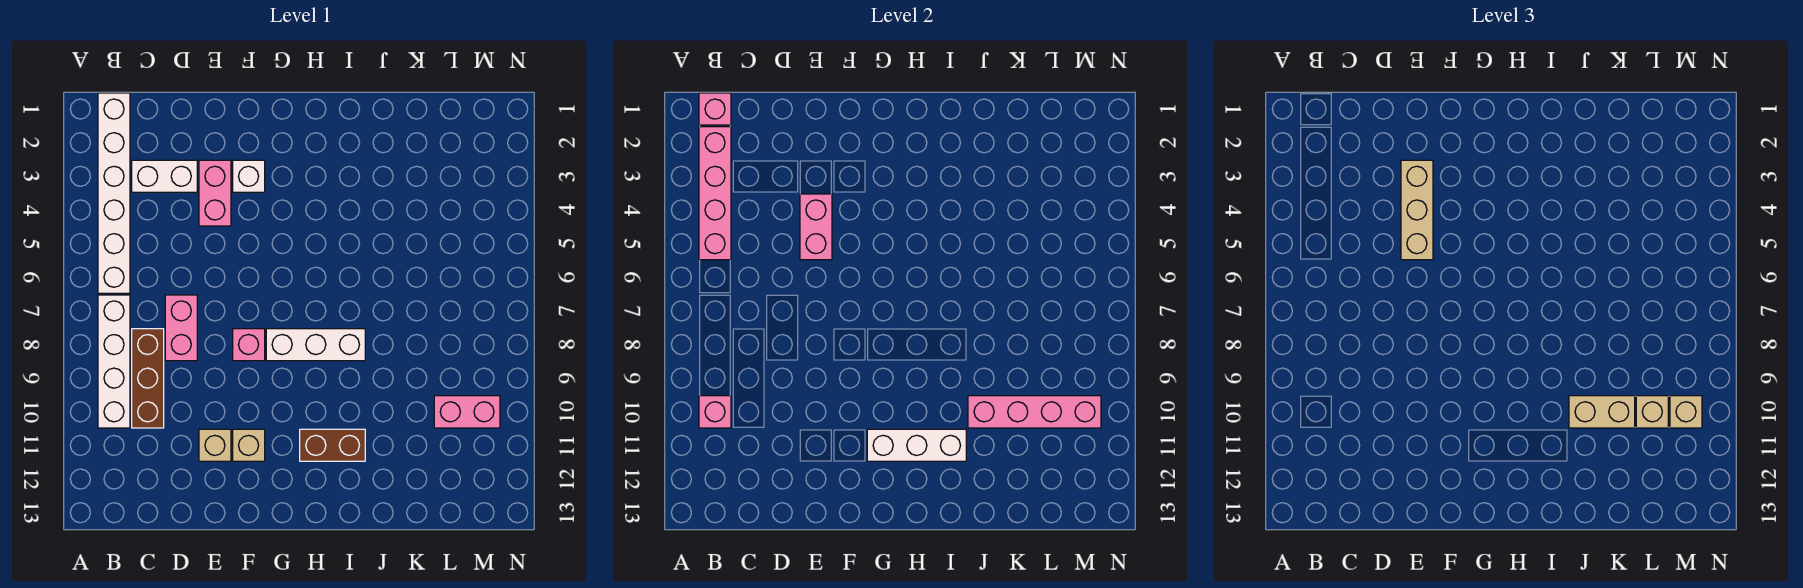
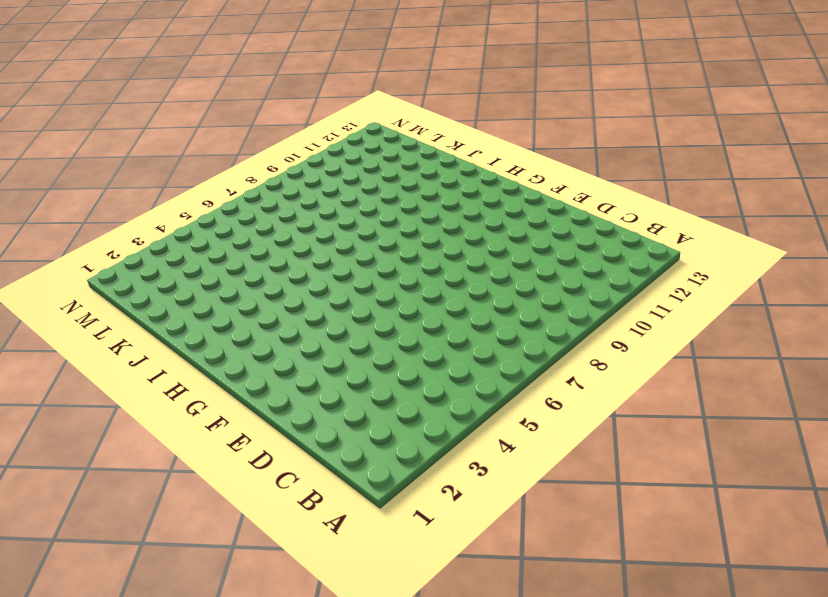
none -> white brick B1:B6 level 1
none -> white brick B7:B10 level 1
none -> white brick C3:D3 level 1

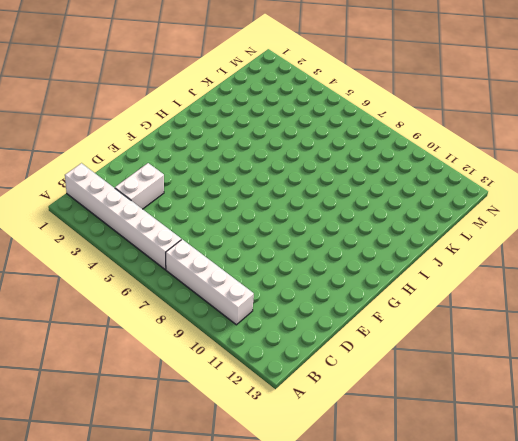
none -> brown brick C8:C10 level 1
none -> pink brick D7:D8 level 1
none -> pink brick E3:E4 level 1

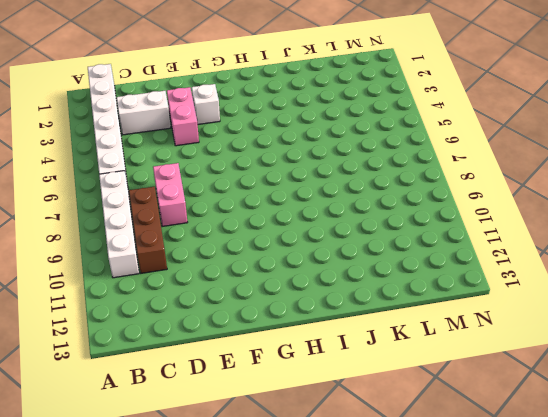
none -> tan brick E11 level 1
none -> pink brick F8 level 1
none -> tan brick F11 level 1

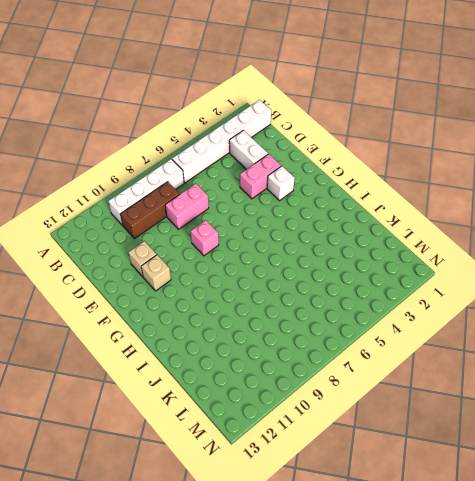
none -> white brick G8:I8 level 1
none -> brown brick H11:I11 level 1
none -> pink brick L10:M10 level 1

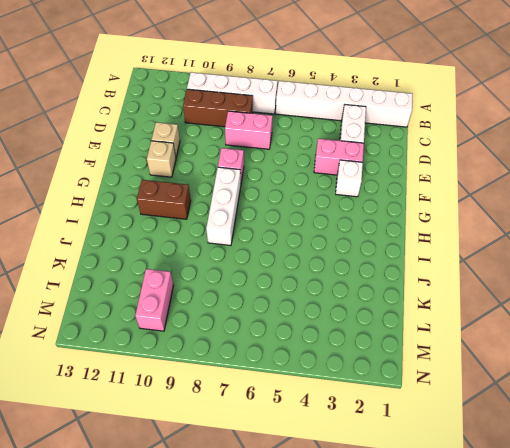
brown brick H10:H11 level 1 -> brown brick H11:I11 level 1
none -> pink brick B1 level 2
none -> pink brick B2:B5 level 2
none -> pink brick B10 level 2

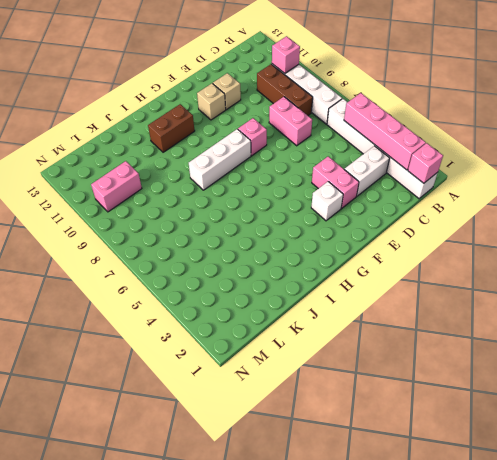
none -> pink brick E4:E5 level 2
none -> white brick G11:I11 level 2
none -> pink brick J10:M10 level 2

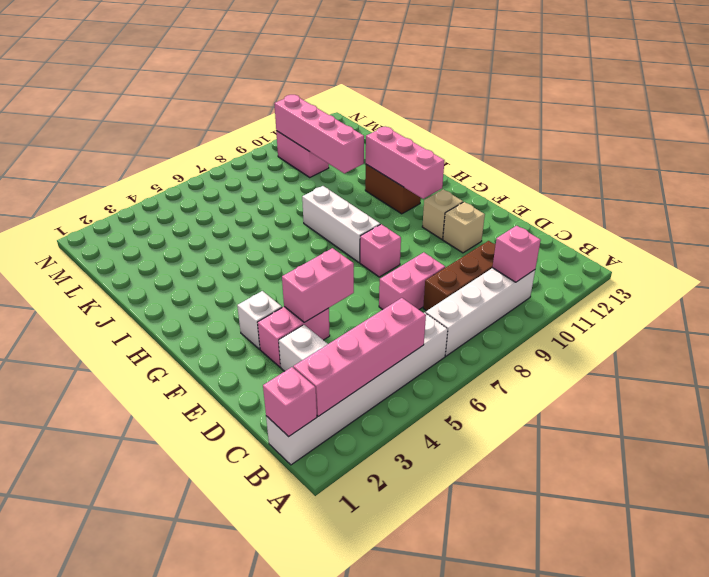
pink brick G11:I11 level 2 -> white brick G11:I11 level 2
none -> tan brick E3:E5 level 3
none -> tan brick J10:K10 level 3
none -> tan brick L10 level 3

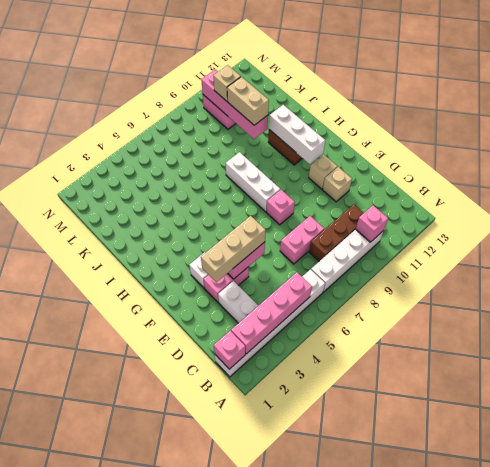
none -> tan brick M10 level 3

